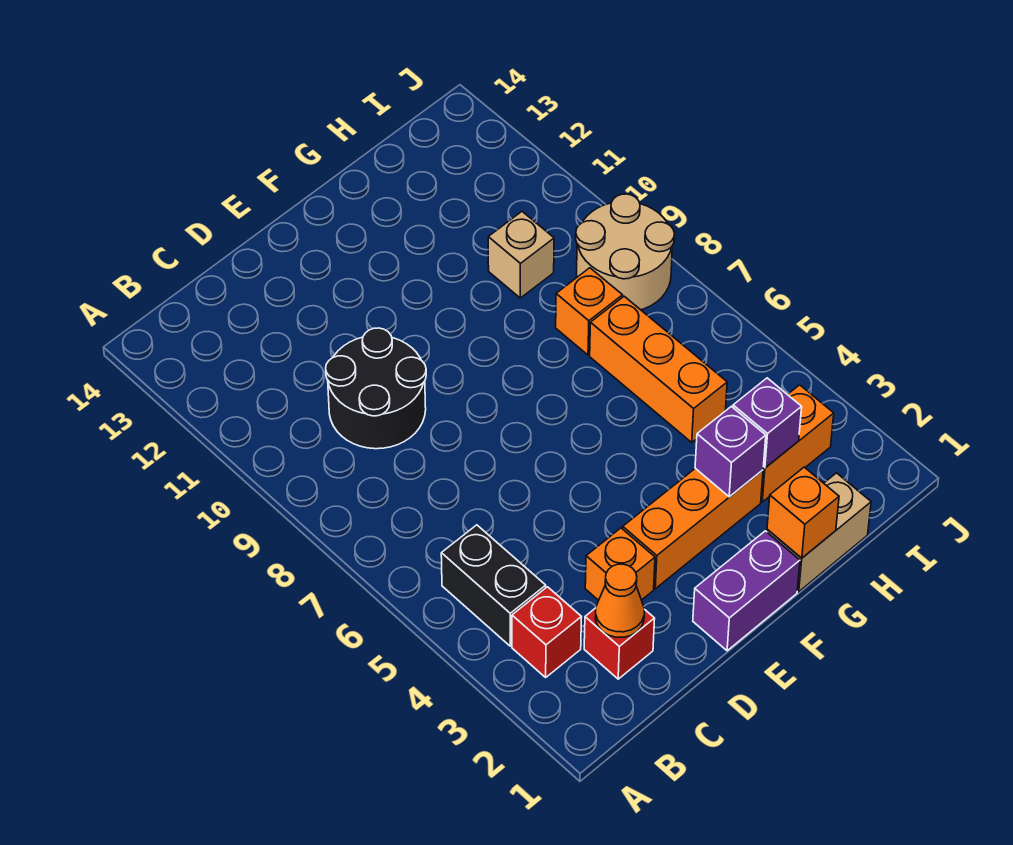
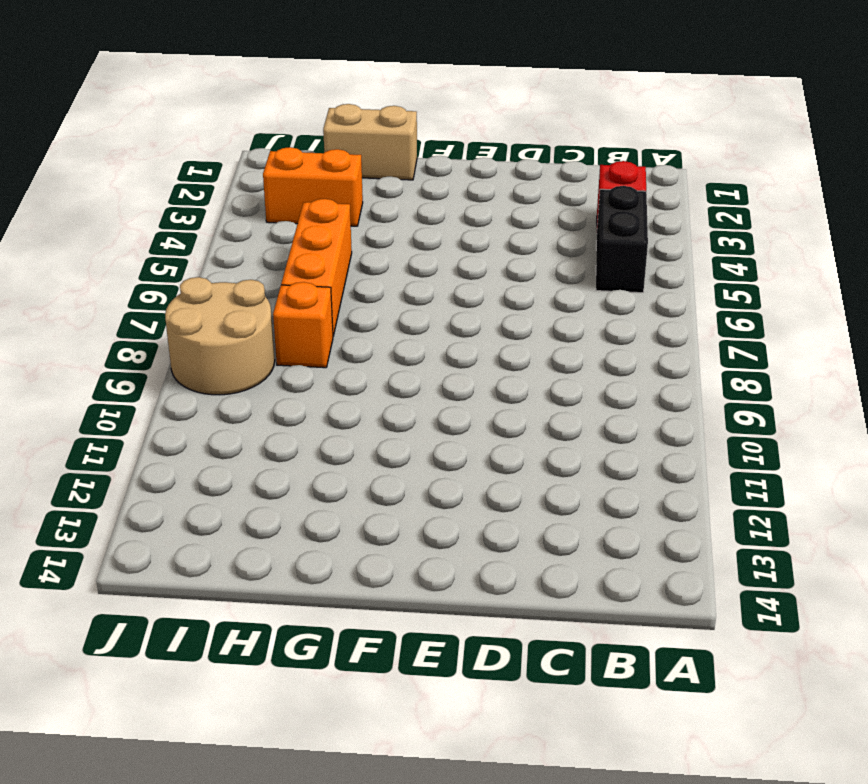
none -> red brick C2 level 1
none -> black round brick C9:D10 level 1
none -> orange brick D3 level 1

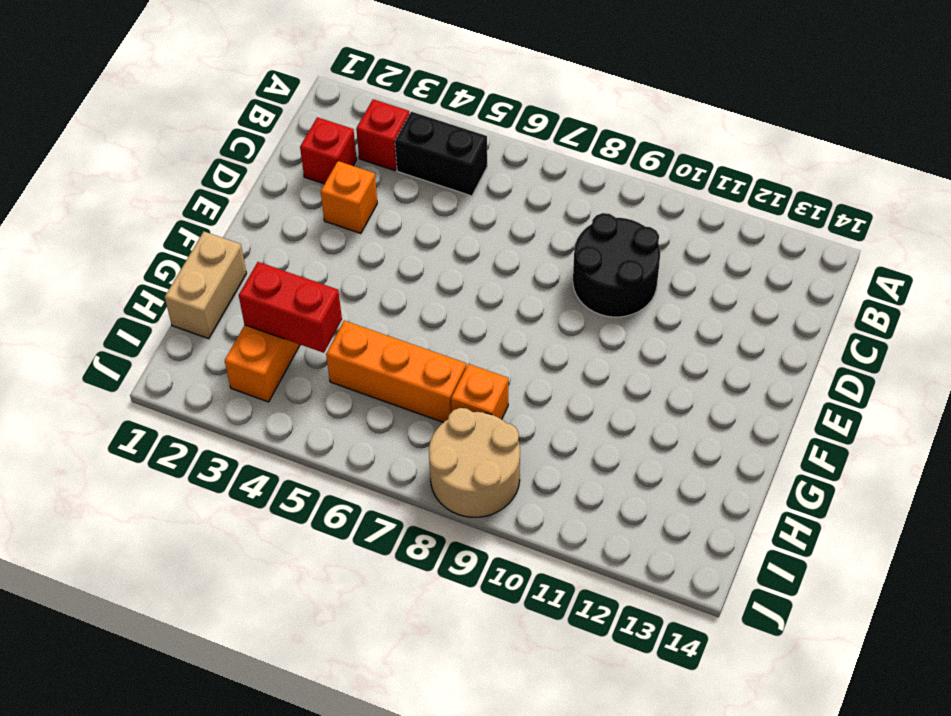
red brick H3:H4 level 2 -> purple brick H3 level 2
none -> purple brick E1:F1 level 1
none -> orange brick E3:G3 level 1
none -> tan brick H10 level 1

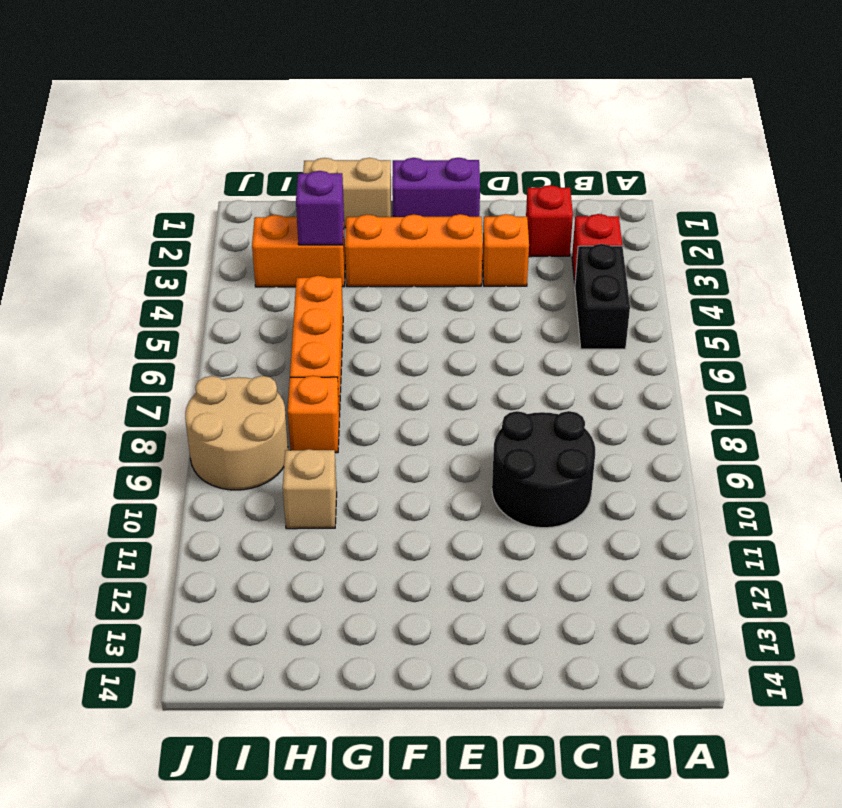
none -> orange cone C2 level 2
none -> orange brick G1 level 2
none -> purple brick G3 level 2

